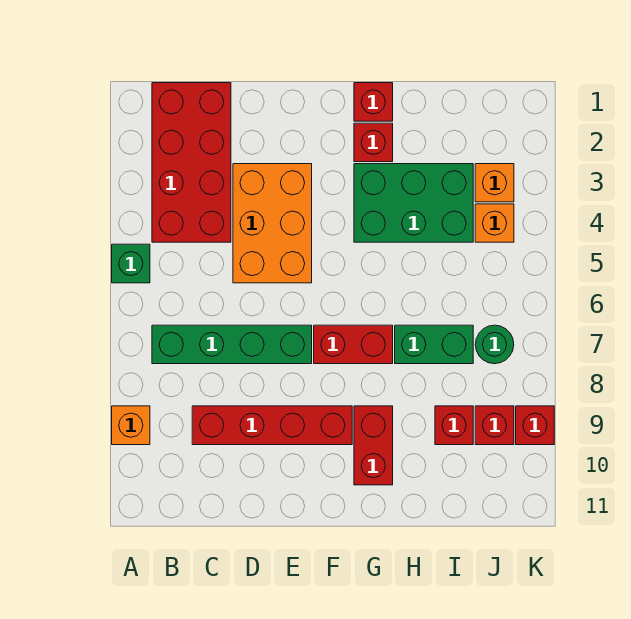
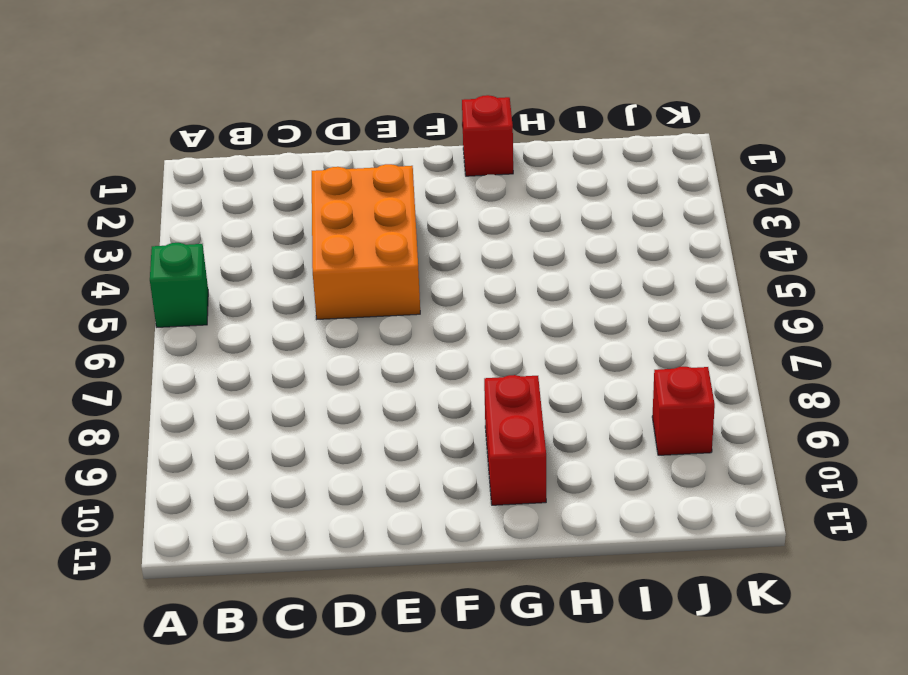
none -> orange brick A9 level 1
none -> red brick B1:C4 level 1
none -> green brick B7:E7 level 1

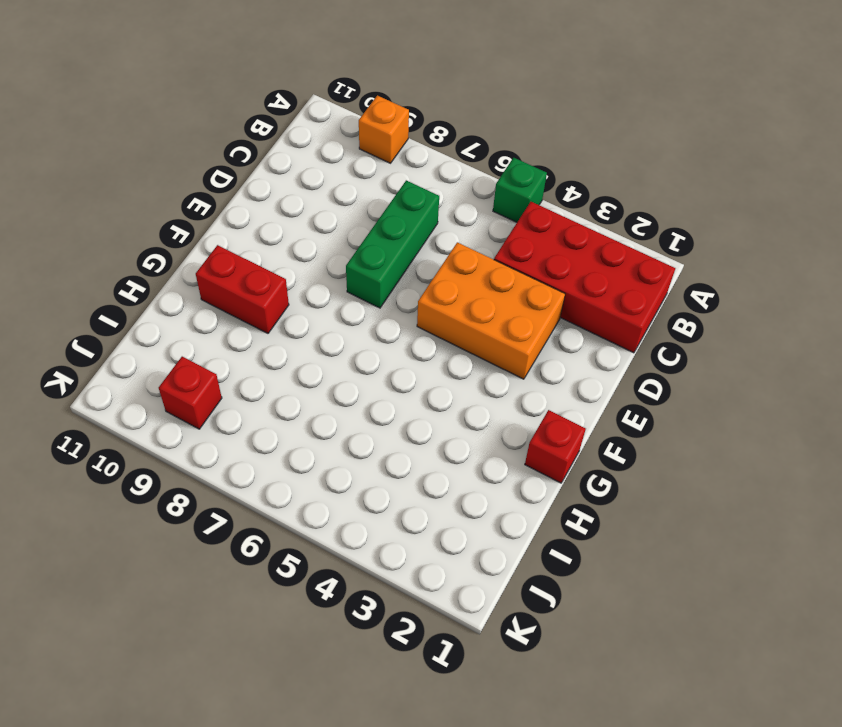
green brick C7:E7 level 1 -> green brick B7:E7 level 1
none -> red brick C9:F9 level 1
none -> red brick F7:G7 level 1
none -> red brick G2 level 1

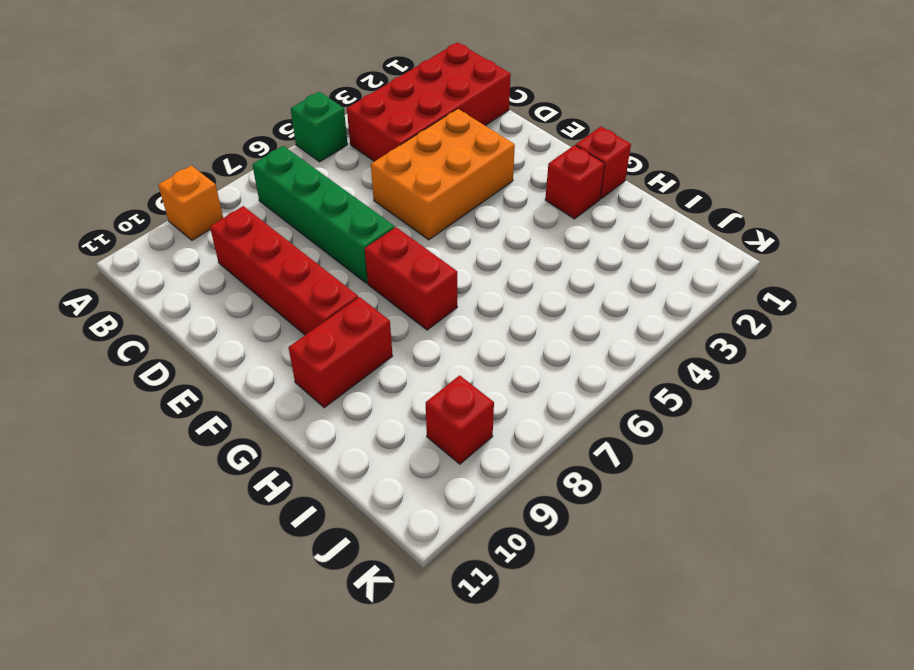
none -> green brick G3:I4 level 1
none -> green brick H7:I7 level 1
none -> red brick I9 level 1

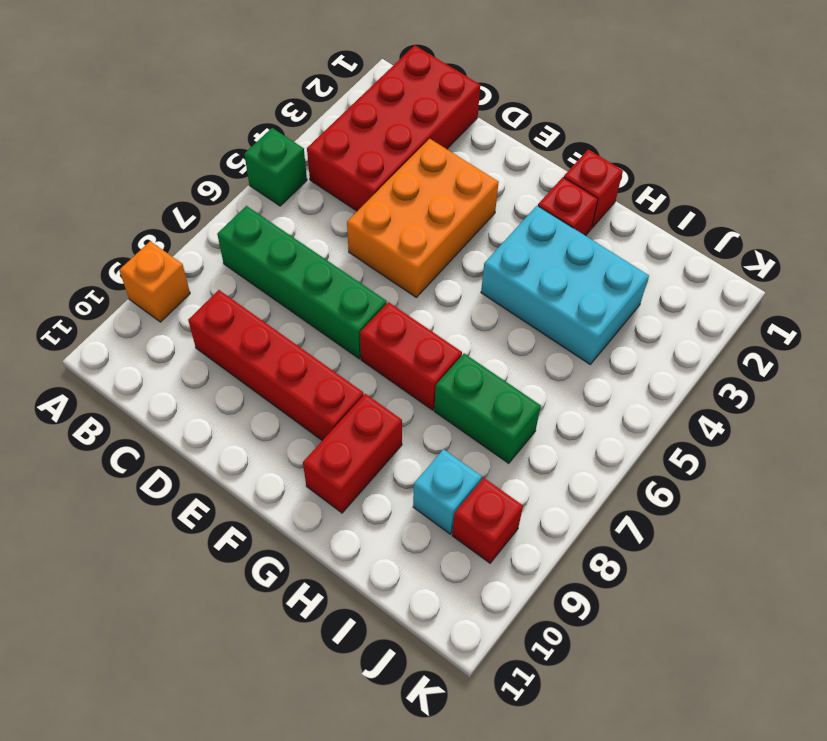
cyan brick G3:I4 level 1 -> green brick G3:I4 level 1
cyan brick I9 level 1 -> red brick I9 level 1
none -> orange brick J3 level 1
none -> orange brick J4 level 1
none -> green round brick J7 level 1

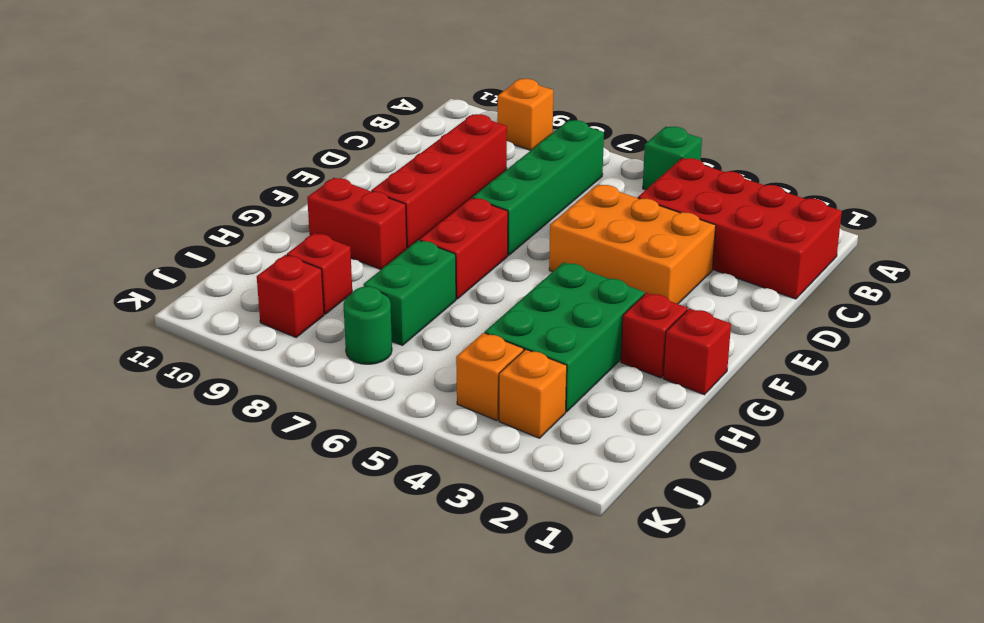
none -> red brick K9 level 1

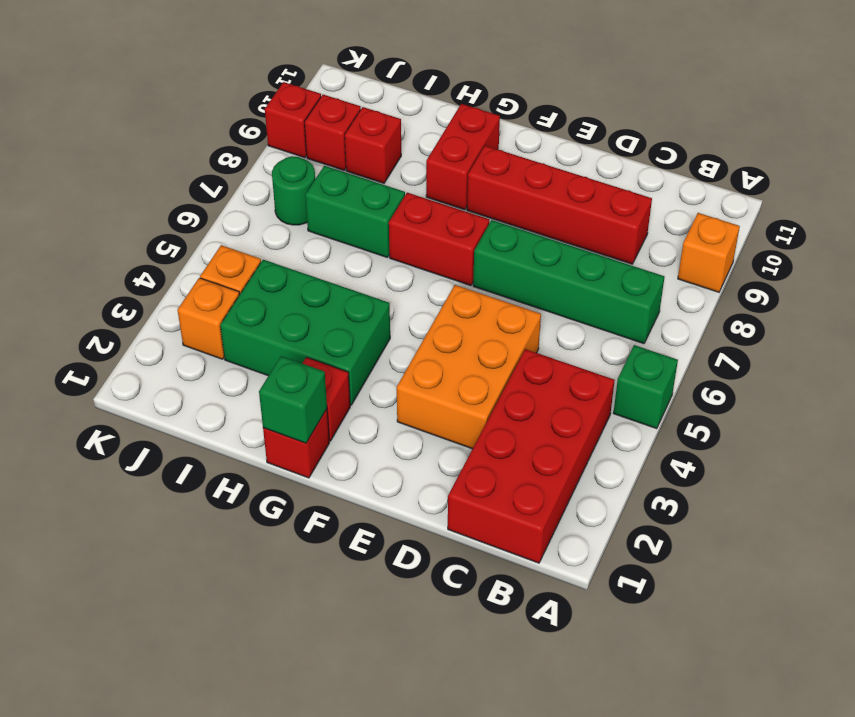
green brick G1 level 2 -> none

